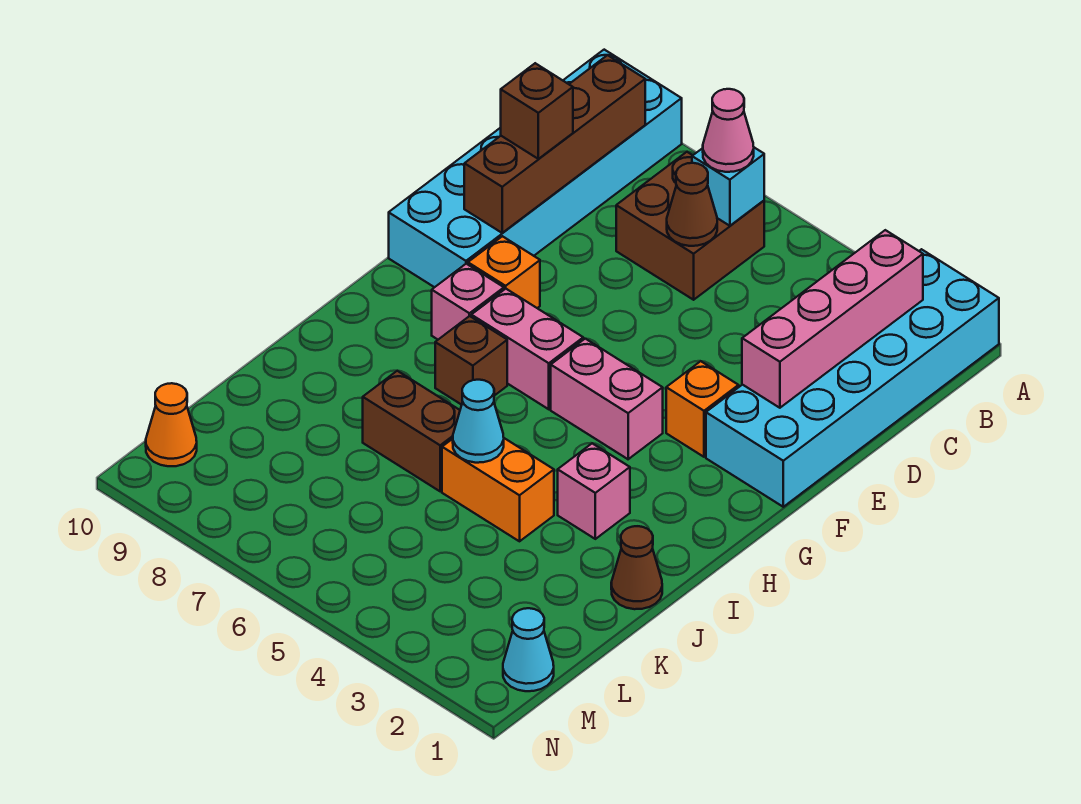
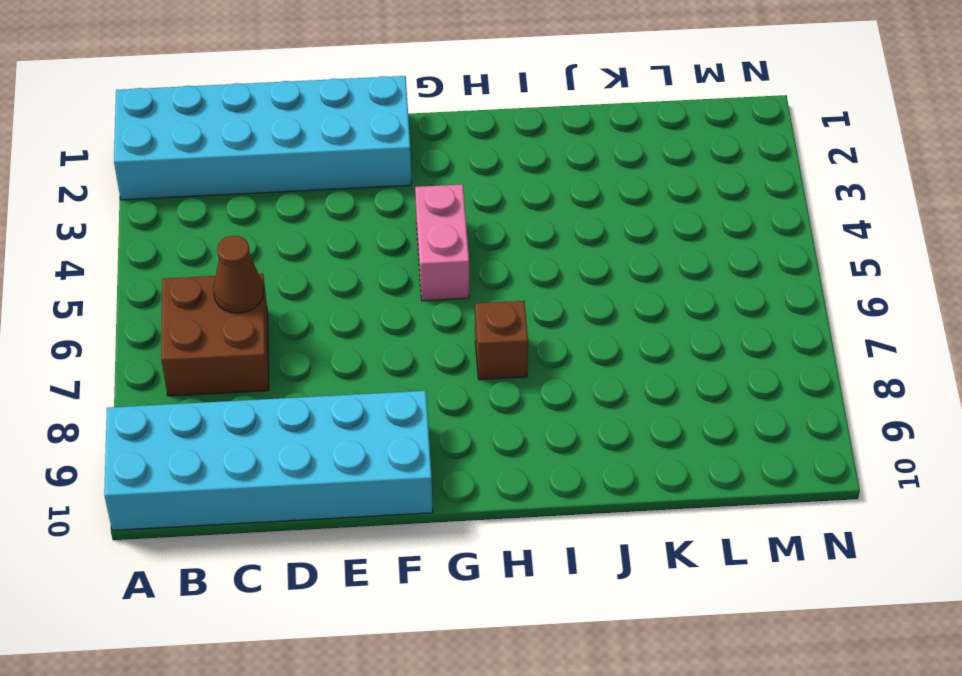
none -> orange brick F3 level 1
none -> orange brick F8 level 1
none -> pink brick G6:G7 level 1

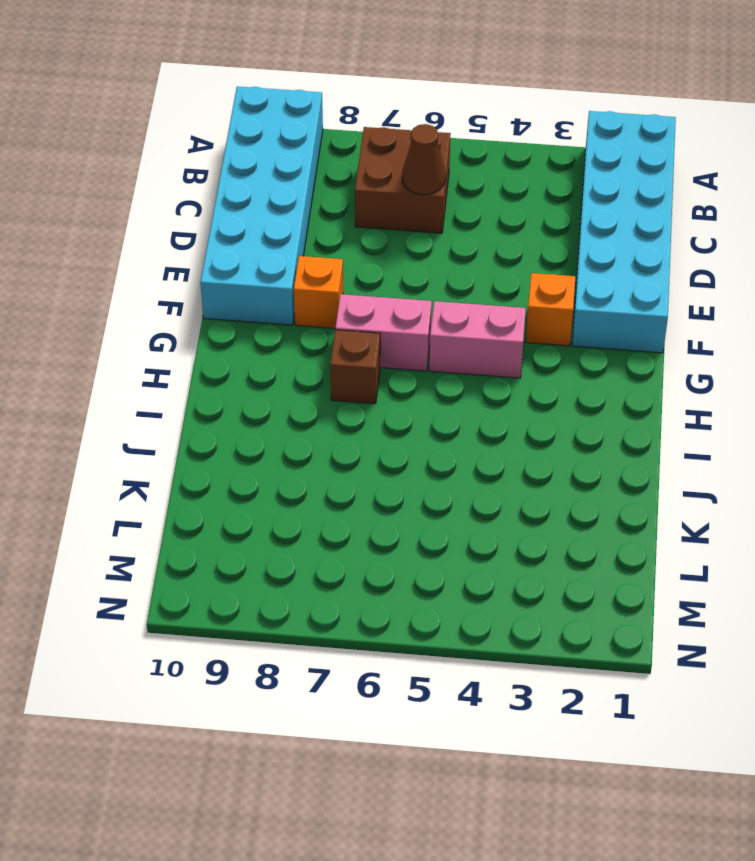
none -> pink brick G8 level 1
none -> pink brick I3 level 1
none -> brown cone J1 level 1

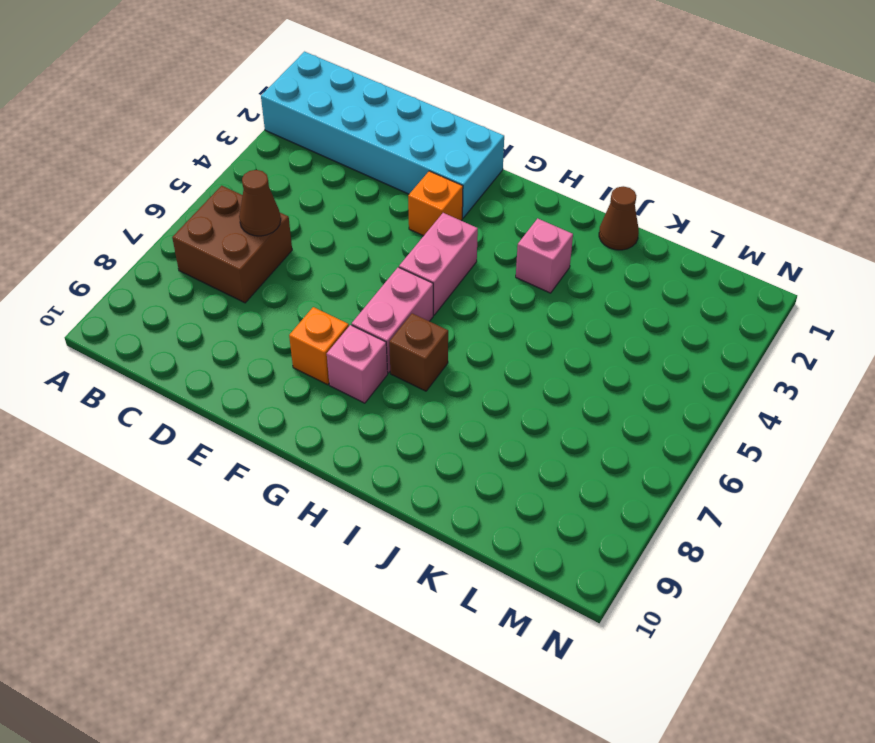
none -> cyan brick A9:F10 level 1
none -> orange brick J4:J5 level 1
none -> brown brick J6:J7 level 1

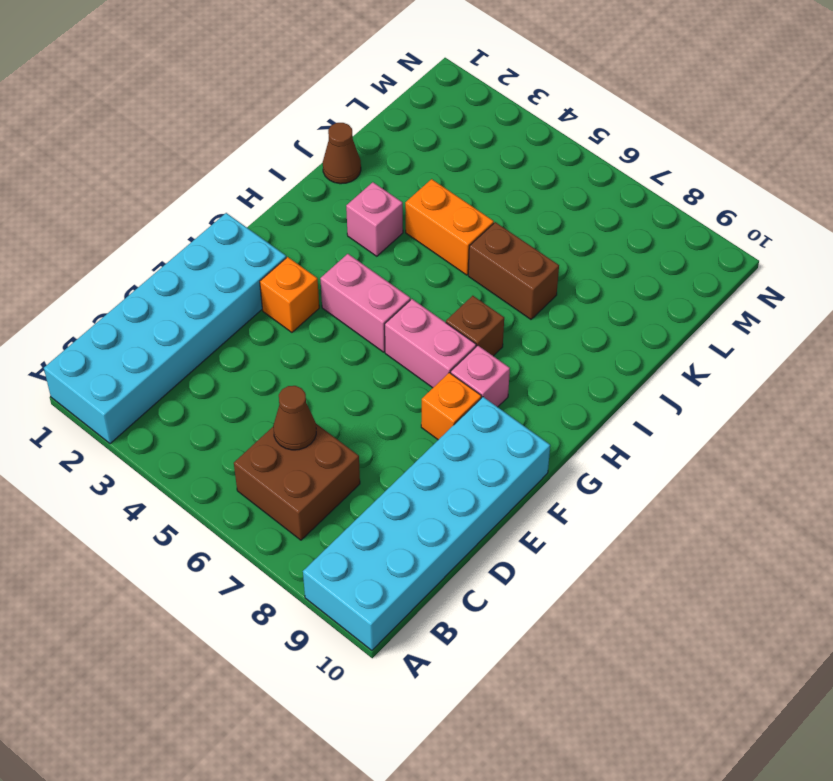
none -> cyan cone M1 level 1
none -> orange cone M10 level 1
none -> pink brick B2:E2 level 2

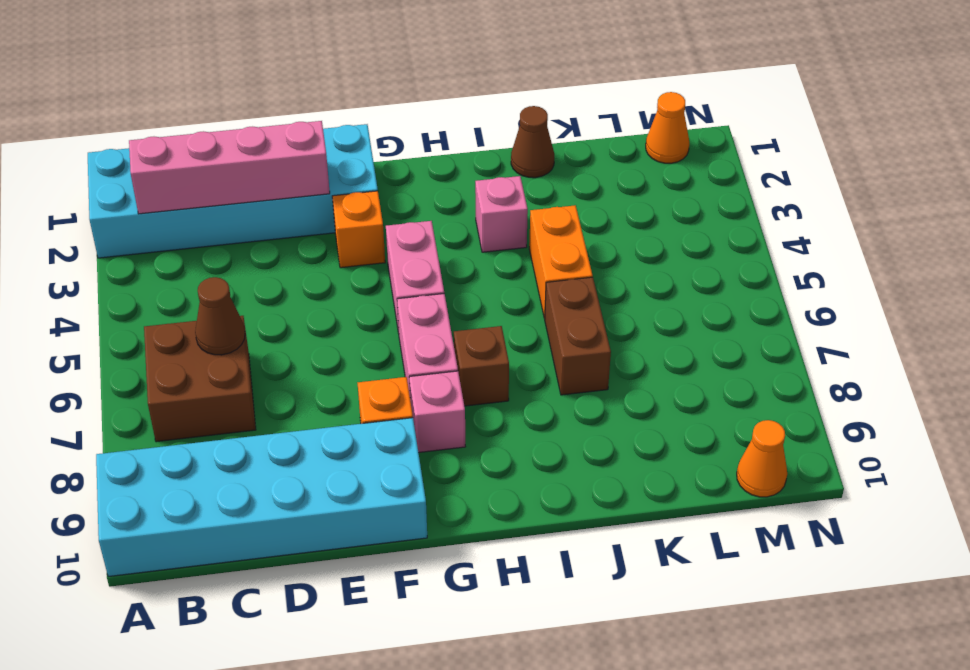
orange cone M1 level 1 -> cyan cone M1 level 1
none -> cyan brick B6 level 2
none -> brown brick B9:E9 level 2
none -> cyan cone J5 level 2

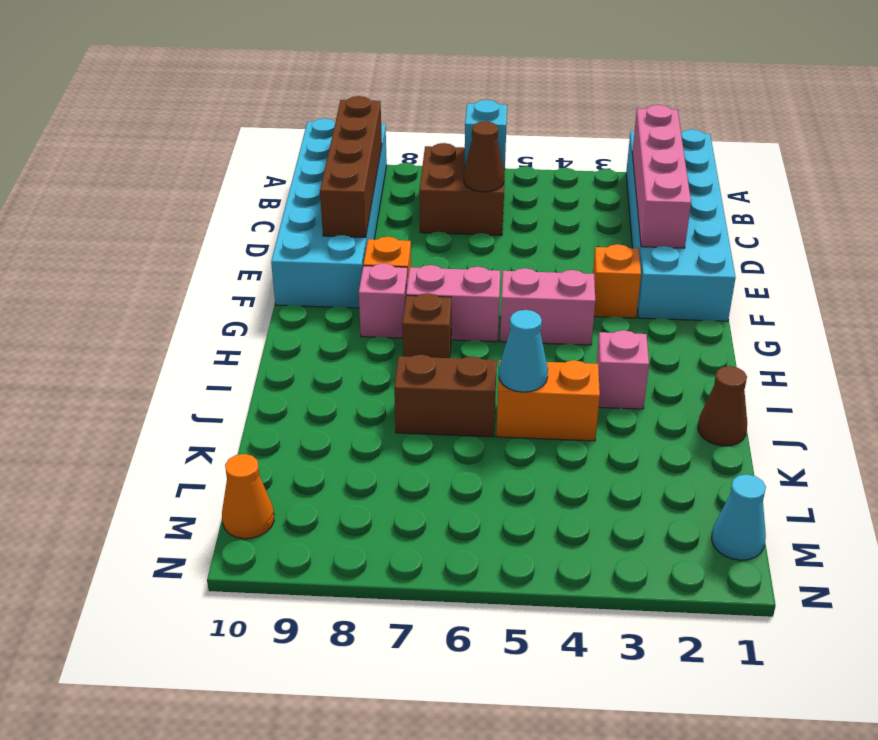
none -> pink cone B6 level 3
none -> brown brick D9 level 3

